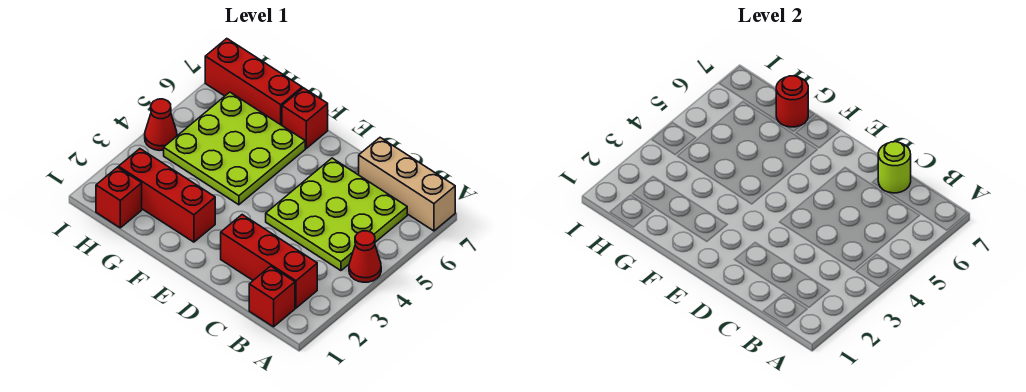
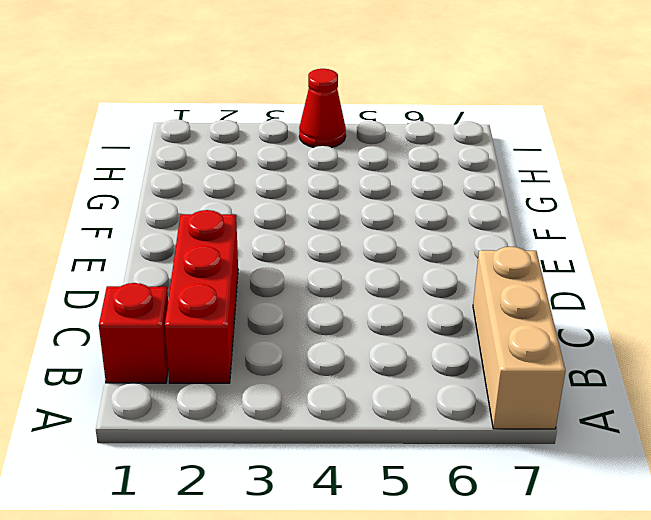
none -> red cone A4 level 1
none -> lime plate B4:D6 level 1
none -> red brick F2:H2 level 1

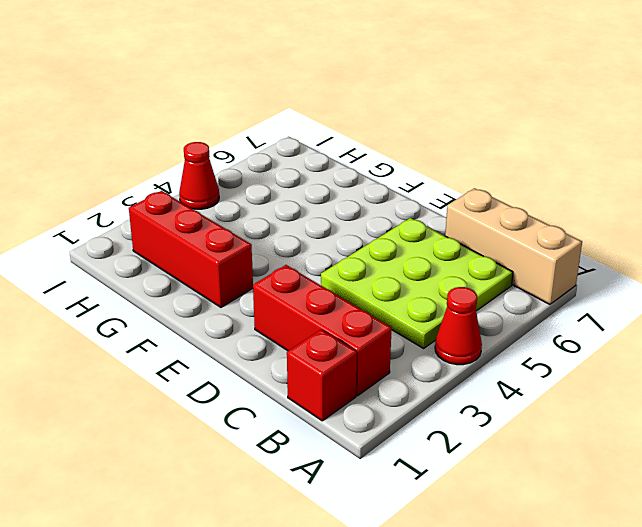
none -> lime plate F4:H6 level 1
none -> red brick F7 level 1
none -> red brick G7:I7 level 1

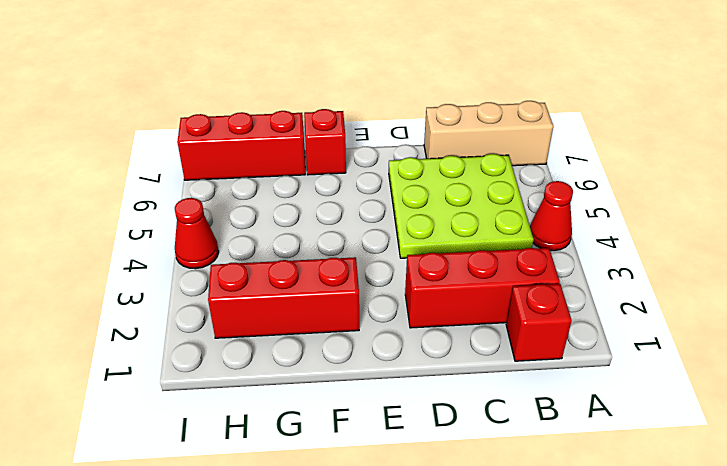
none -> lime plate F4:H6 level 1
none -> red brick H1 level 1
none -> lime round brick C7 level 2

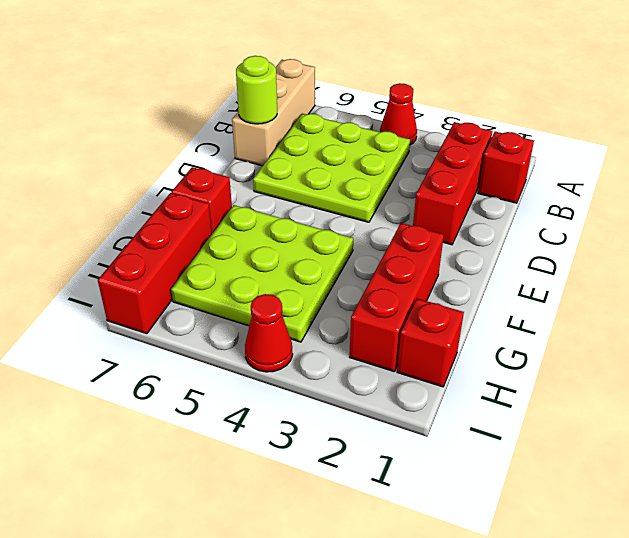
none -> red round brick G7 level 2

